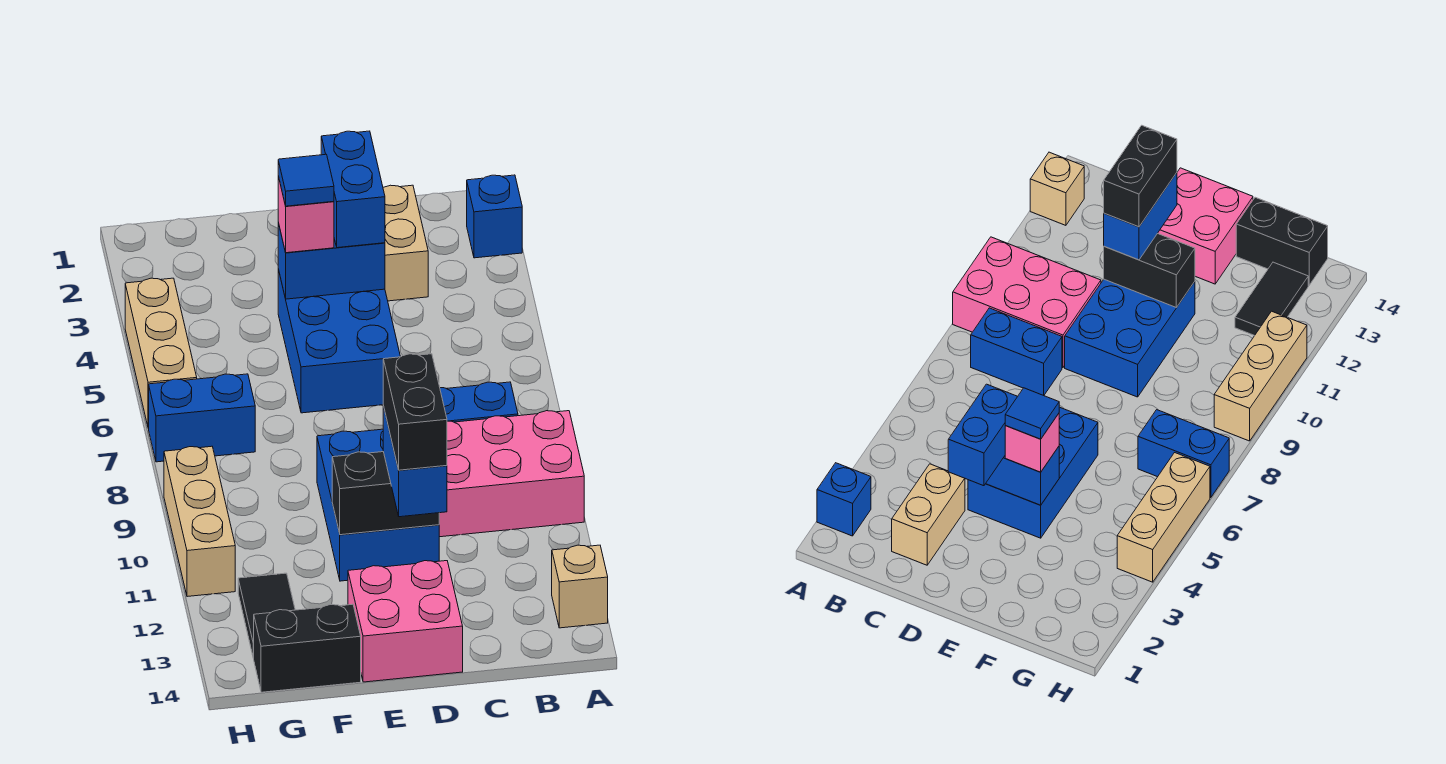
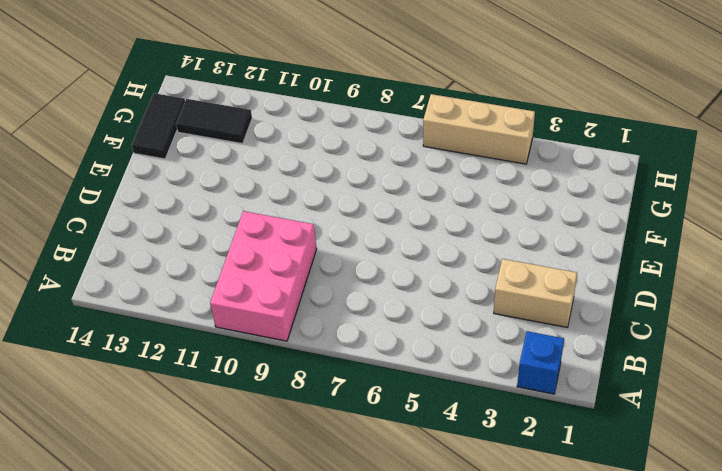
black tile F14:G14 level 1 -> black brick F14:G14 level 1
none -> tan brick A13 level 1
none -> blue brick B8:C8 level 1
none -> blue brick D4:E6 level 1

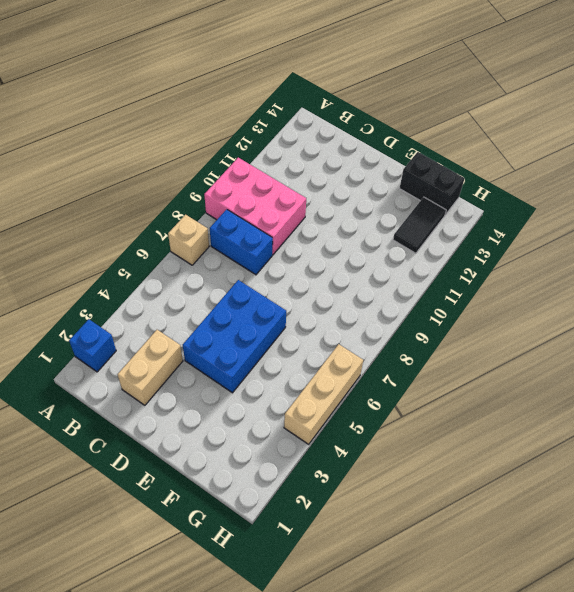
tan brick A7 level 1 -> tan brick A13 level 1
none -> blue brick D9:E11 level 1
none -> pink brick D13:E14 level 1
none -> blue brick G7:H7 level 1

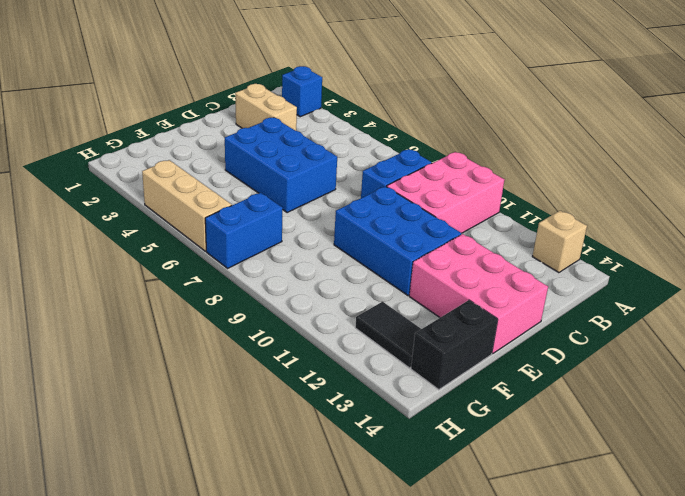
pink brick D12:E14 level 1 -> pink brick D13:E14 level 1
none -> tan brick H9:H11 level 1
none -> blue brick D4:E4 level 2
none -> black brick D11:E11 level 2

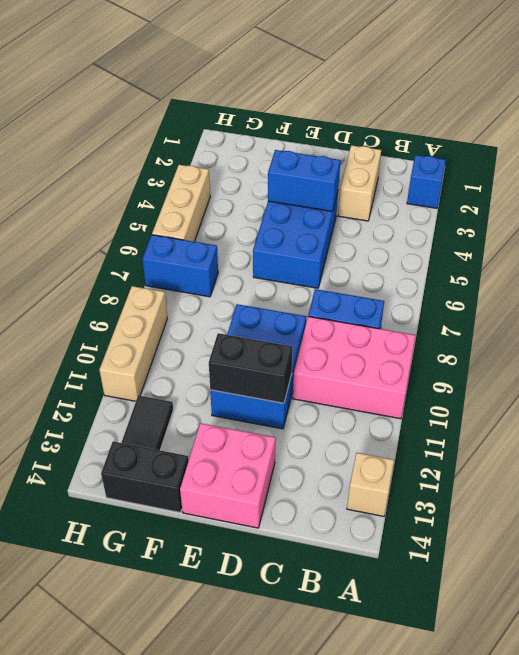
none -> blue brick D3:D4 level 3
none -> blue brick D11:D12 level 3
none -> pink brick E4 level 3

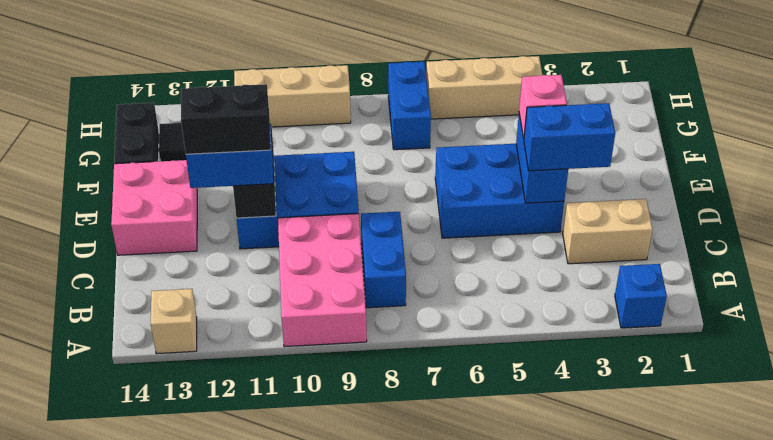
none -> blue tile E4 level 4

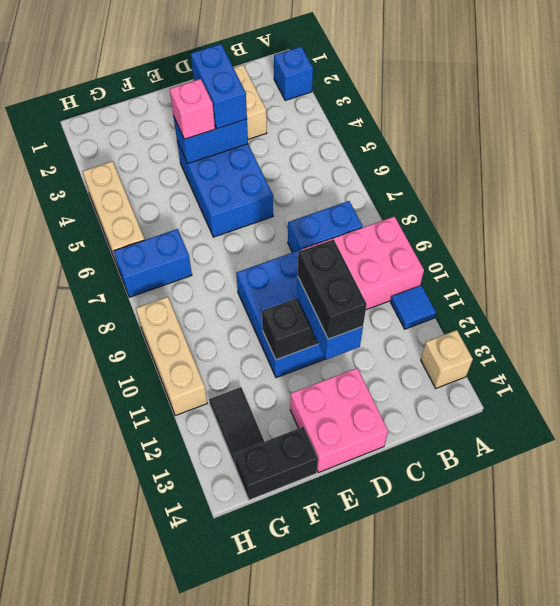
blue tile A11 level 1 -> blue tile E4 level 4

